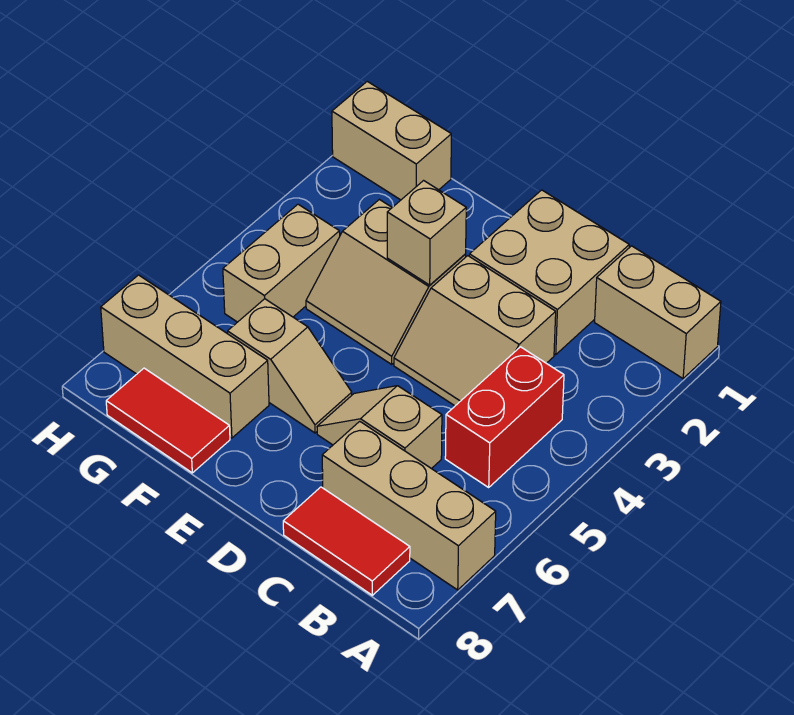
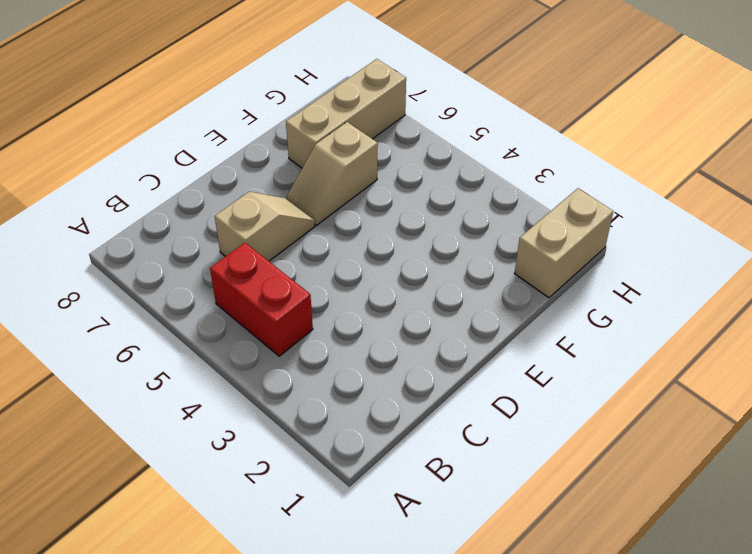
none -> tan brick A1:B1 level 1
none -> tan brick A7:C7 level 1
none -> red tile B8:C8 level 1

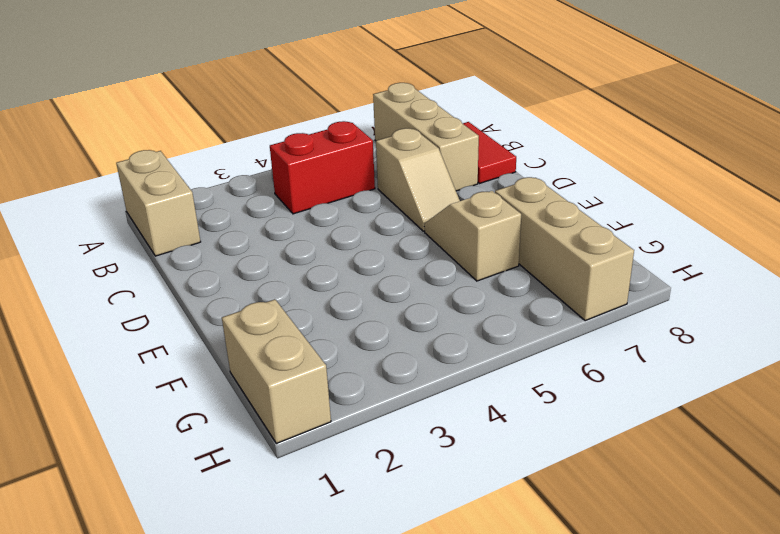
none -> tan brick C1:D2 level 1
none -> tan slope C3:D4 level 1 top 3
none -> tan slope E3:F4 level 1 top 3

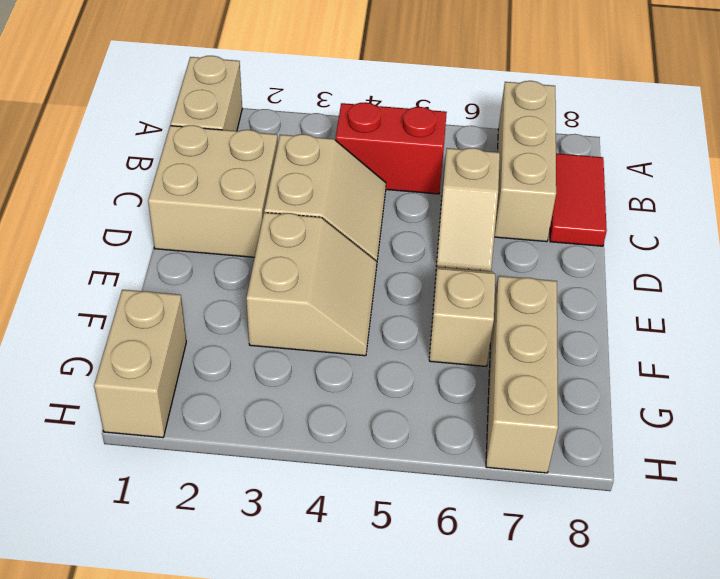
none -> red tile F8:G8 level 1
none -> tan brick G4:G5 level 1
none -> tan brick E3 level 2

